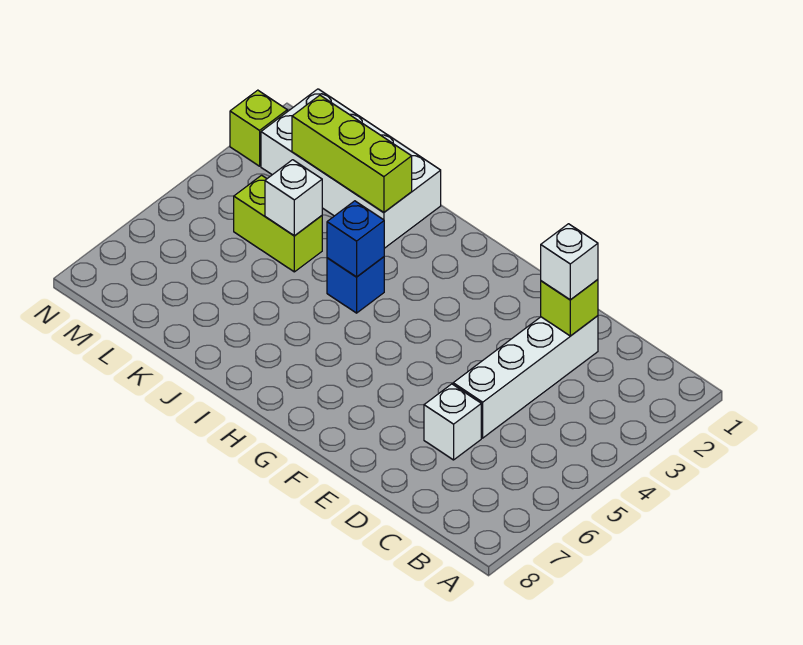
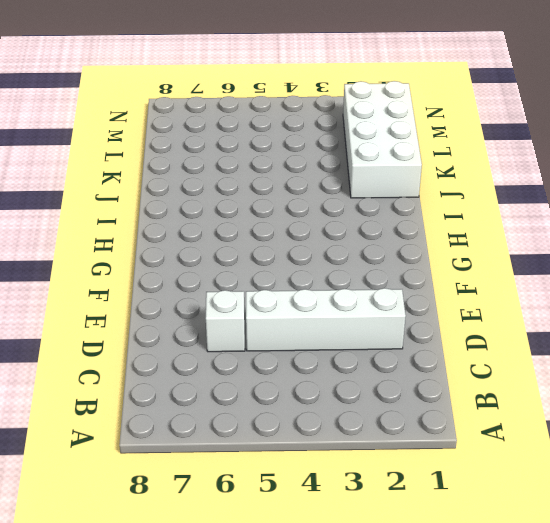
none -> blue brick I4 level 1
none -> lime brick K4:L4 level 1

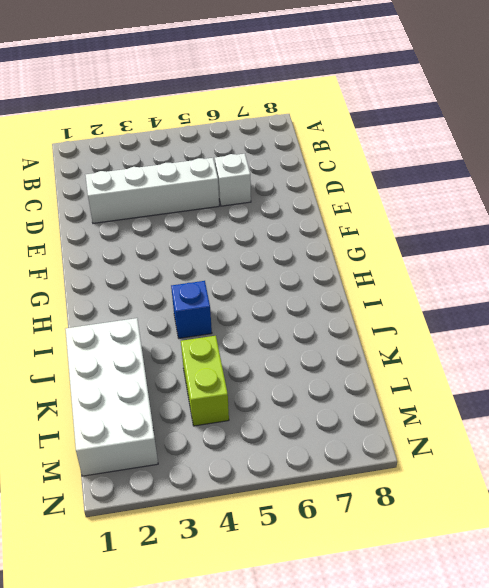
none -> lime brick N2 level 1
none -> lime brick D2 level 2

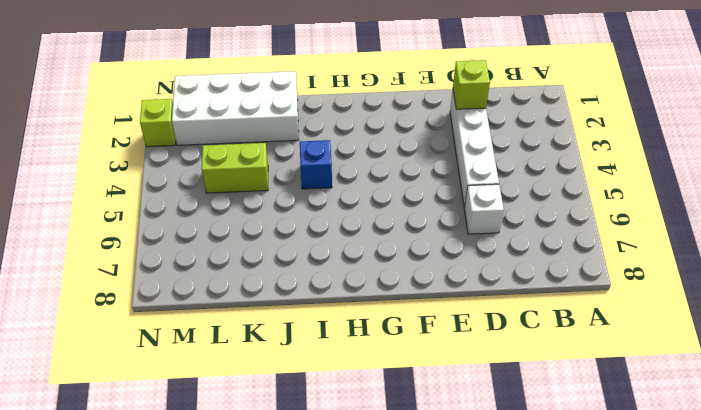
none -> blue brick I4 level 2
none -> lime brick J2:L2 level 2

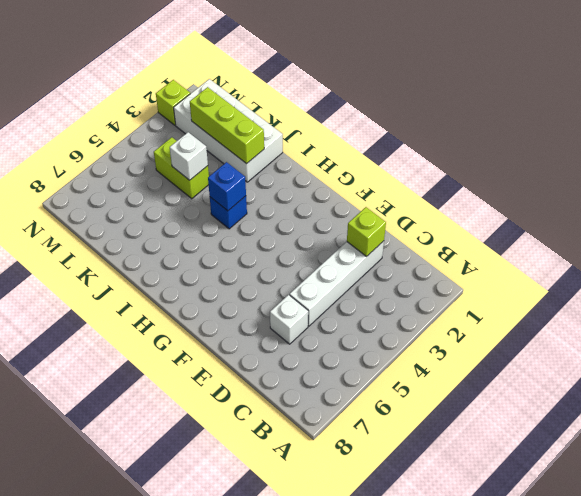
none -> white brick D2 level 3

